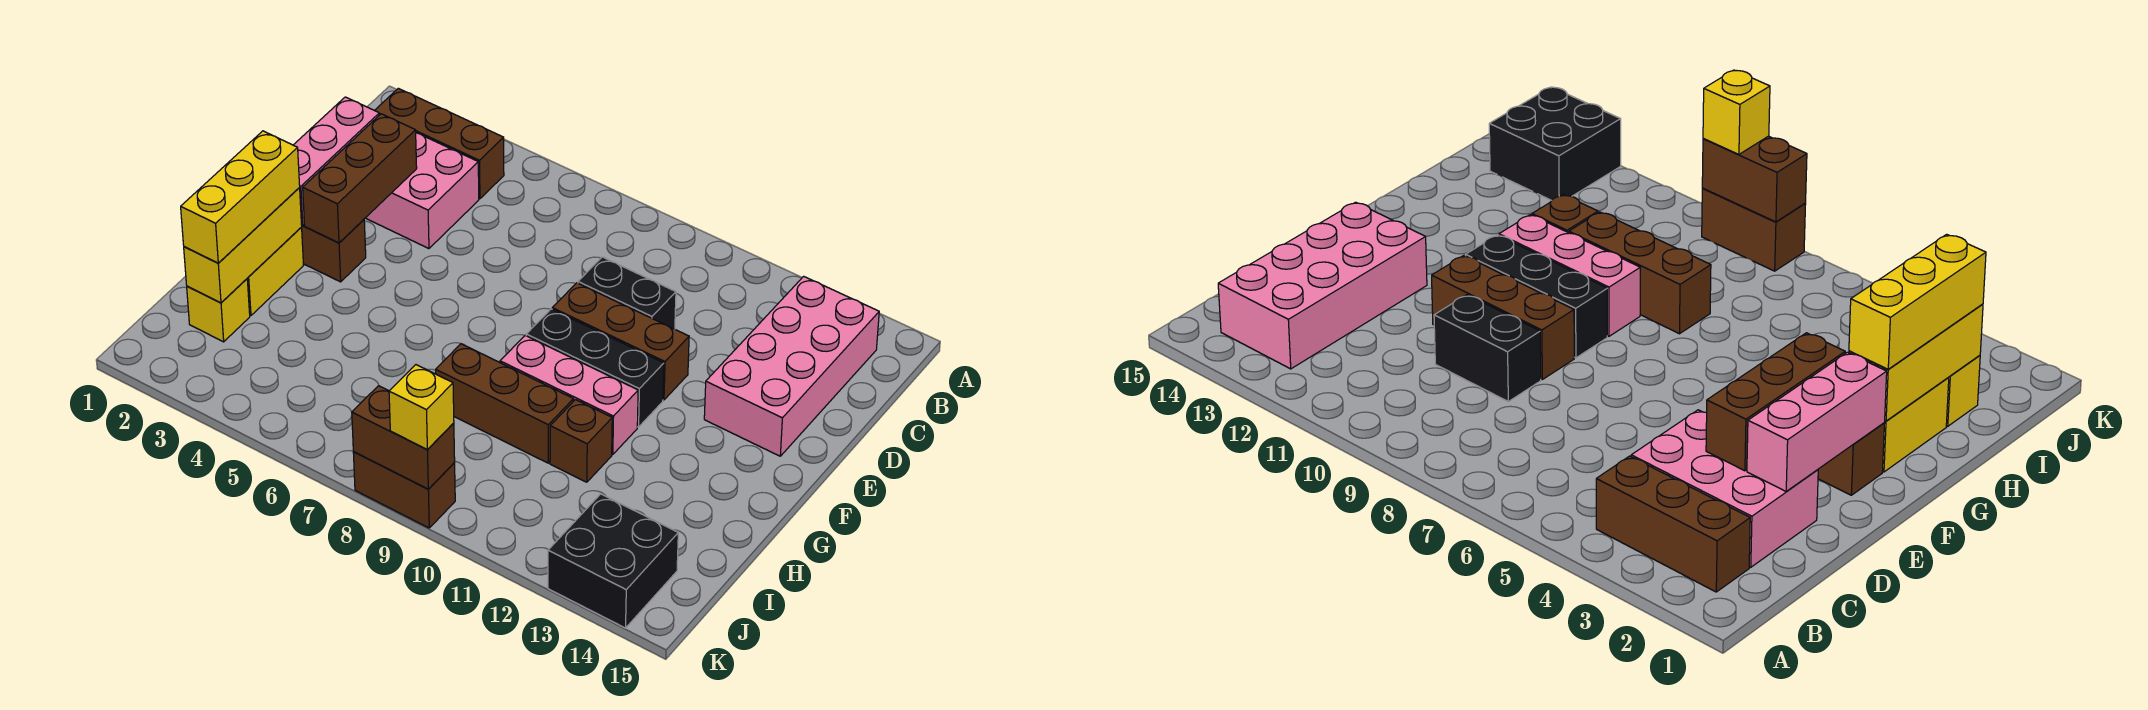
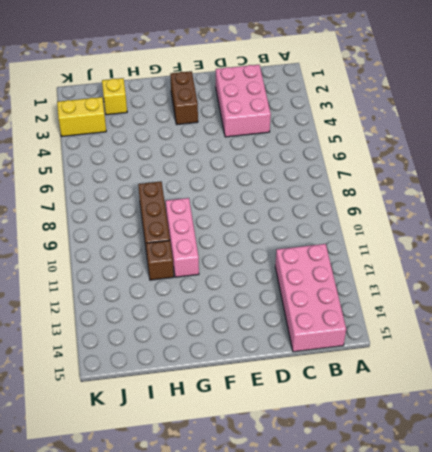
pink brick B12:C15 level 1 -> pink brick B13:E14 level 1
yellow brick J3:K3 level 1 -> yellow brick G2:H2 level 1
none -> brown brick B2:B4 level 1
none -> black brick D9:D10 level 1
none -> brown brick E9:E11 level 1

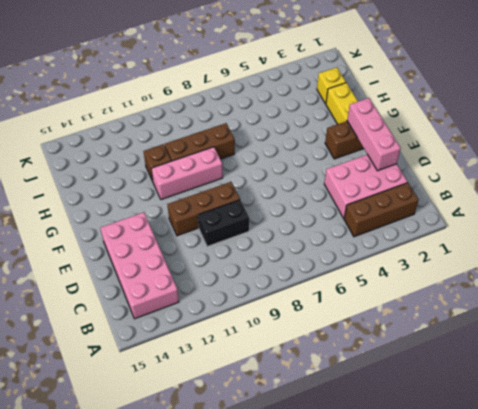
none -> black brick F9:F11 level 1
none -> black brick J13:K14 level 1
none -> brown brick K8:K9 level 1

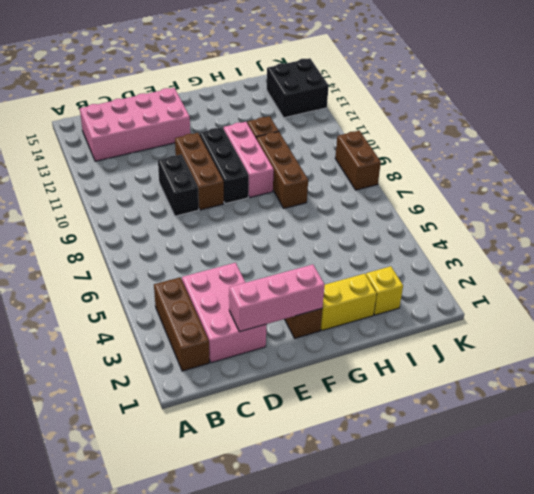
none -> brown brick D3:F3 level 2
none -> yellow brick G2:I2 level 2
none -> brown brick K8:K9 level 2

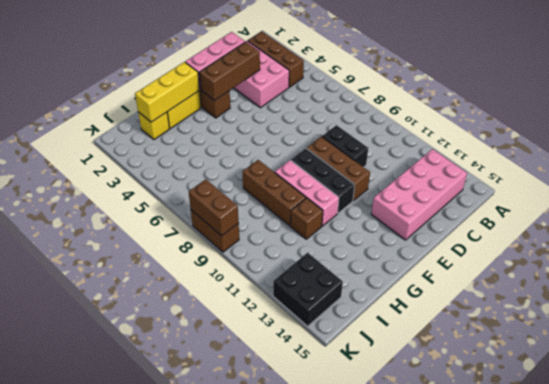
none -> yellow brick G2:I2 level 3
none -> yellow brick K9 level 3

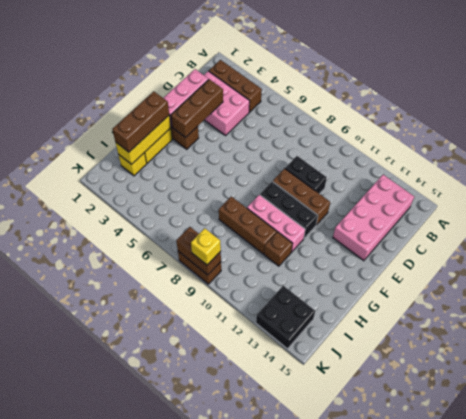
brown brick G2:I2 level 3 -> yellow brick G2:I2 level 3

